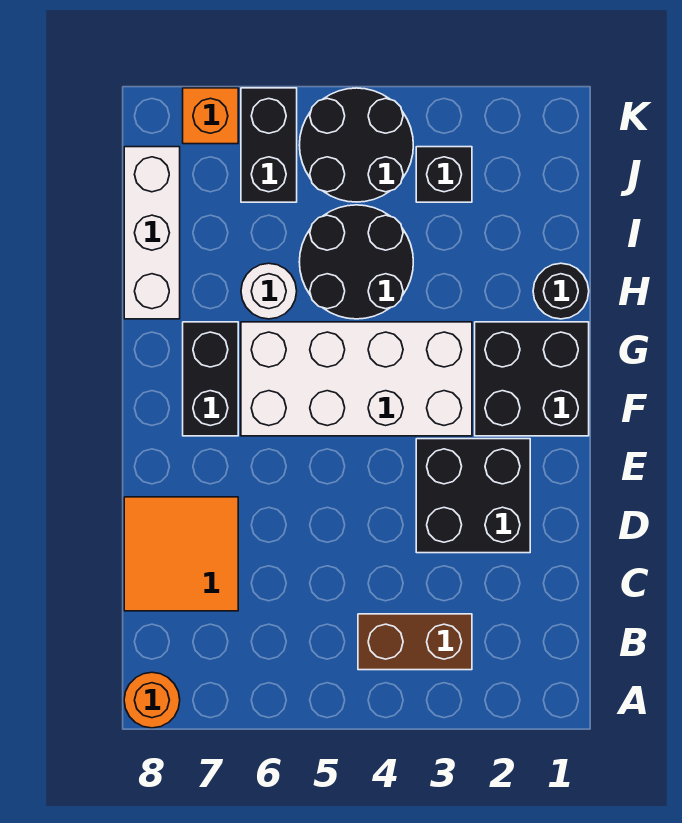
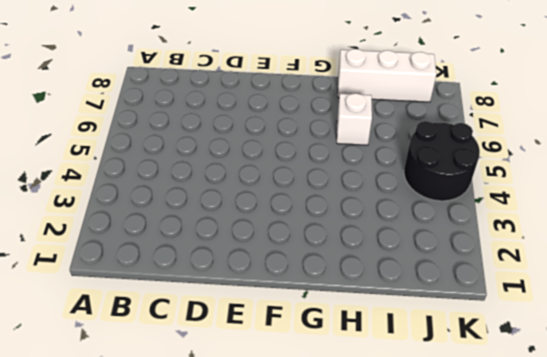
white brick H6 level 1 -> white round brick H6 level 1
none -> orange round brick A8 level 1
none -> brown brick B3:B4 level 1
none -> orange tile C7:D8 level 1

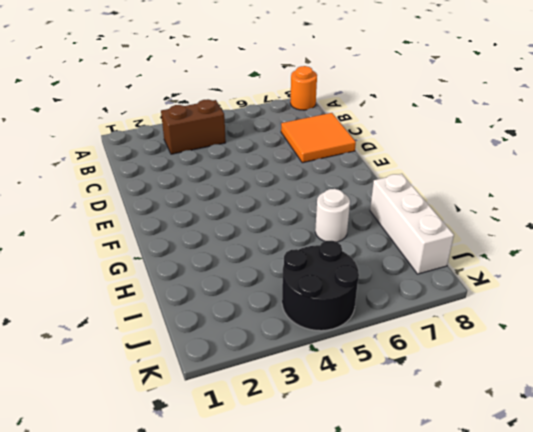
none -> black brick D2:E3 level 1
none -> black brick F1:G2 level 1
none -> white brick F3:G6 level 1

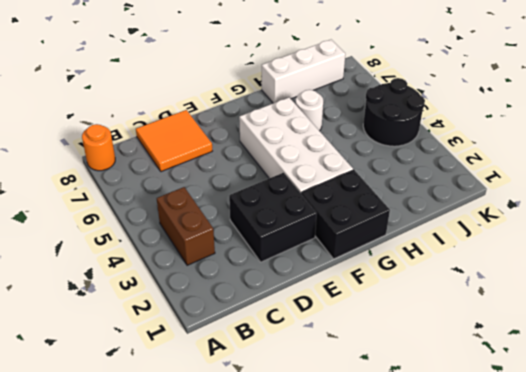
none -> black brick F7:G7 level 1
none -> black round brick H1 level 1
none -> black round brick H4:I5 level 1

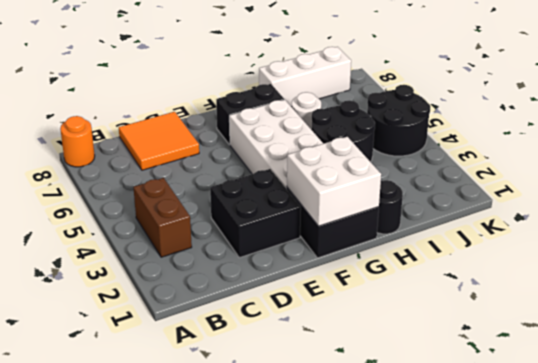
white brick F1:G2 level 2 -> none
none -> black brick J3 level 1
none -> black brick J6:K6 level 1
none -> orange brick K7 level 1

